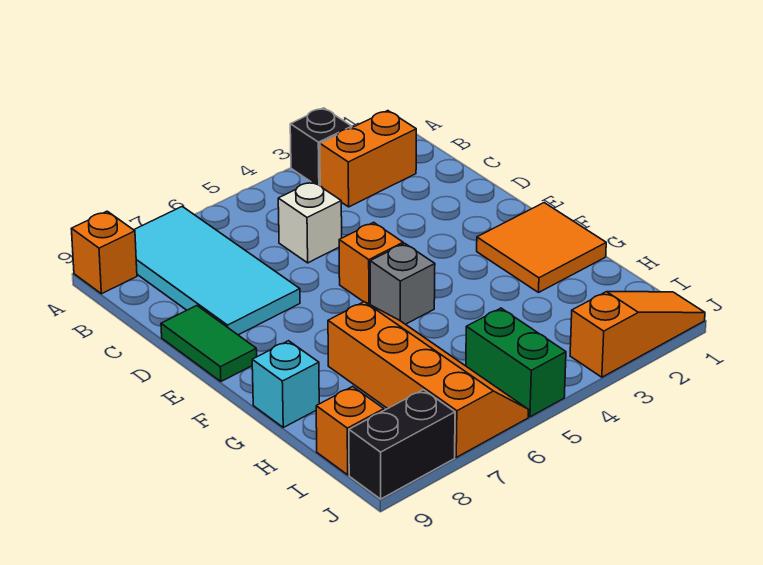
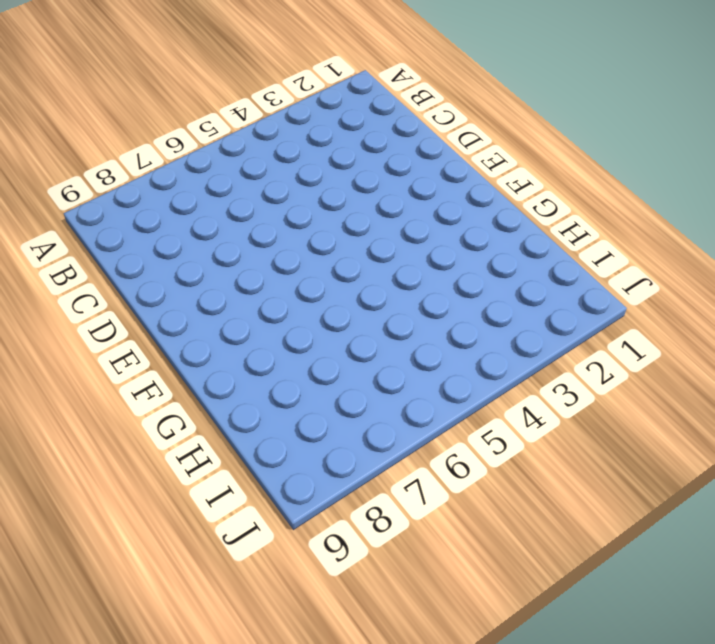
none -> black brick A3 level 1
none -> cyan tile A7:D8 level 1
none -> orange brick A9 level 1

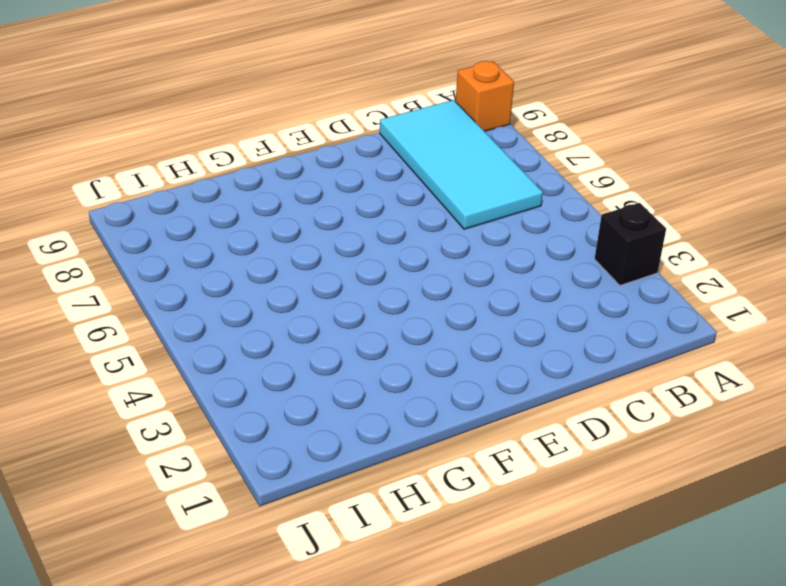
cyan tile B6:C9 level 1 -> cyan tile A7:D8 level 1
none -> orange brick B2:B3 level 1
none -> white brick C5 level 1
none -> green tile D9:E9 level 1

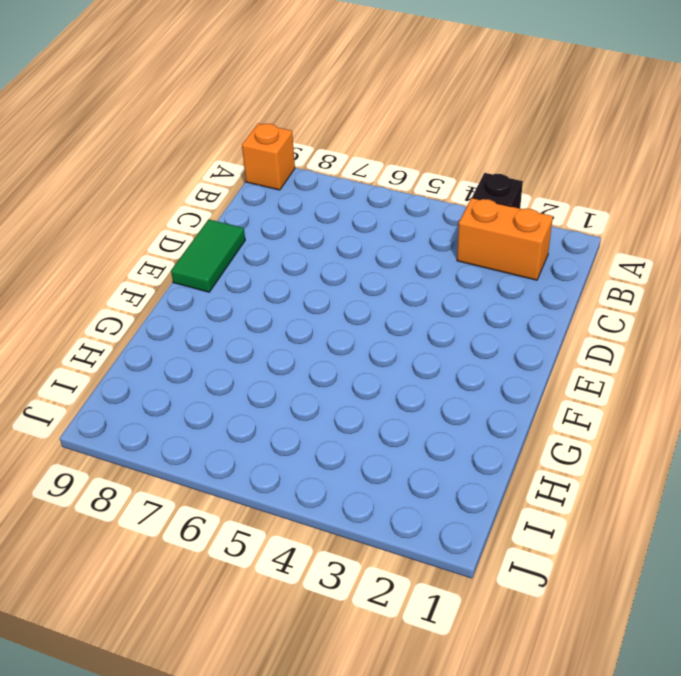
none -> cyan tile A7:D8 level 1
none -> white brick C5 level 1
none -> orange brick E5 level 1

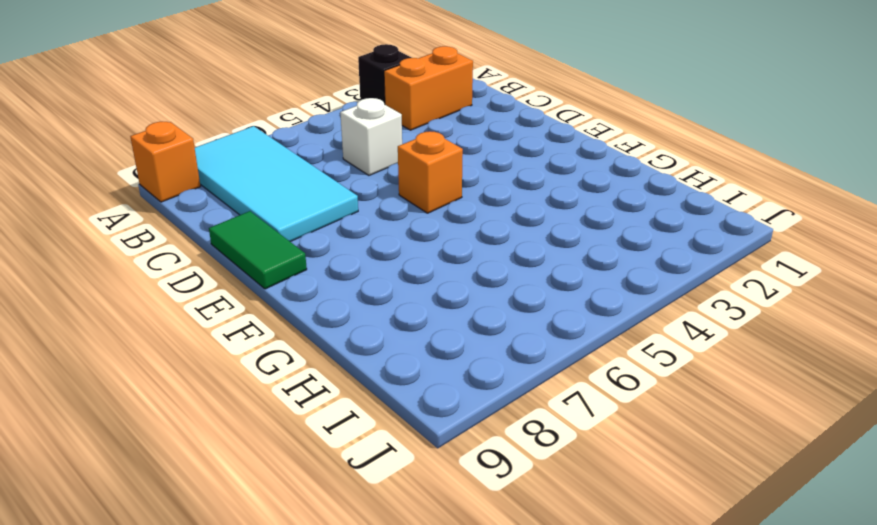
none -> orange tile F1:G2 level 1
none -> grey brick F5 level 1
none -> orange slope G6:J7 level 1 top 7

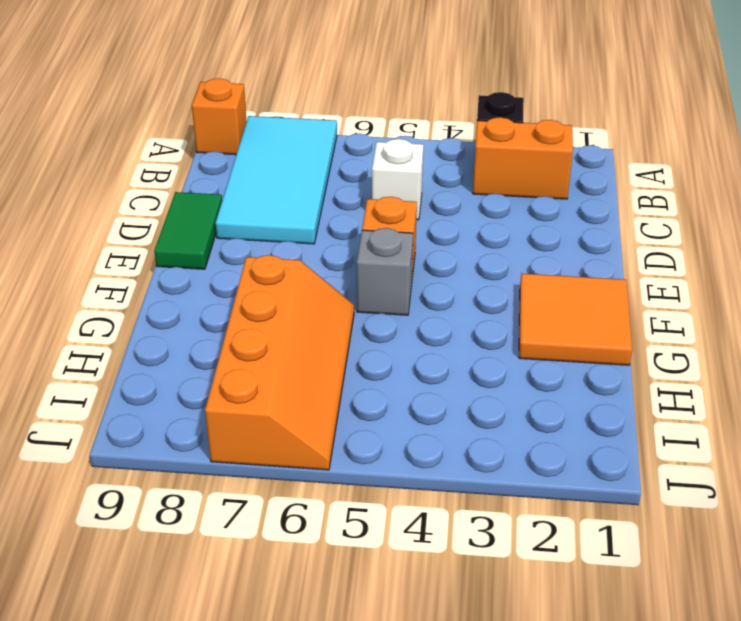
none -> cyan brick G9 level 1
none -> green brick I5:J5 level 1
none -> orange brick I9 level 1

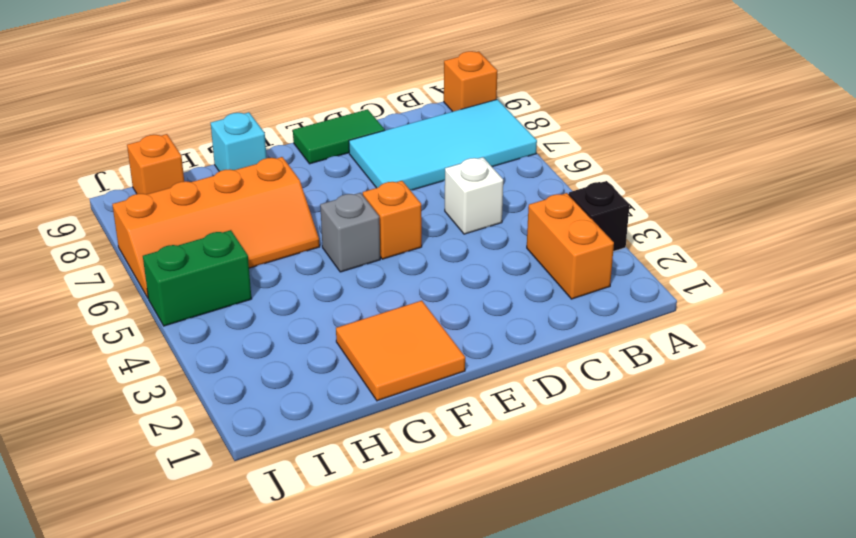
none -> orange slope J1:J3 level 1 top 3
none -> black brick J8:J9 level 1

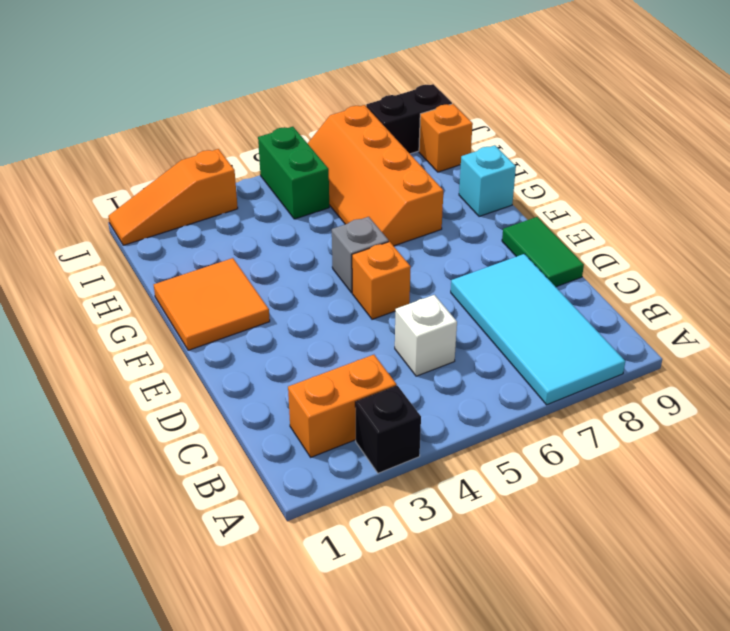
none -> orange brick A9 level 1

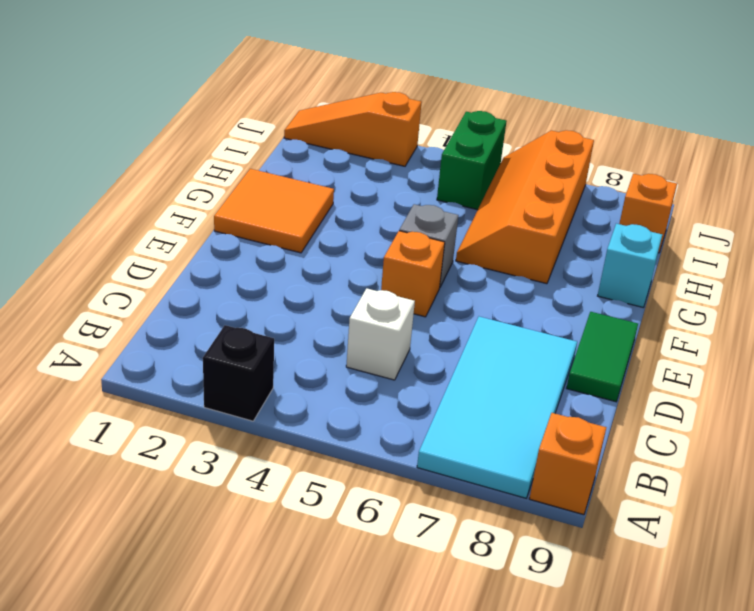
none -> orange brick B2:B3 level 1
none -> black brick J8:J9 level 1

